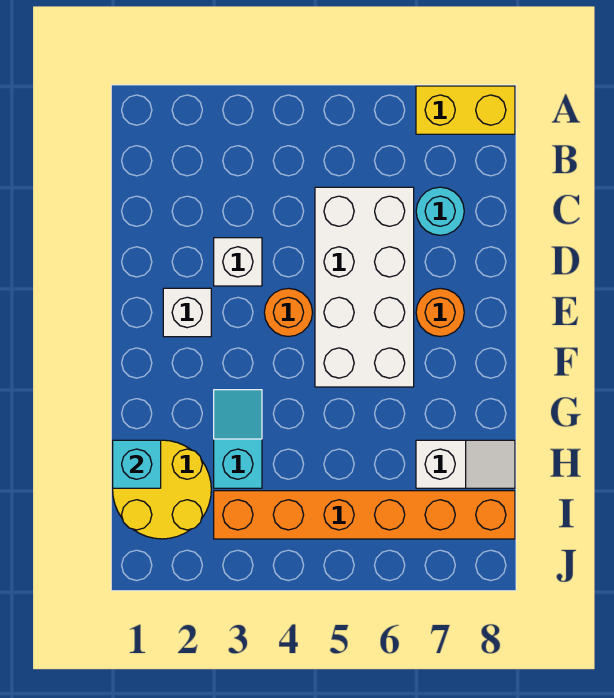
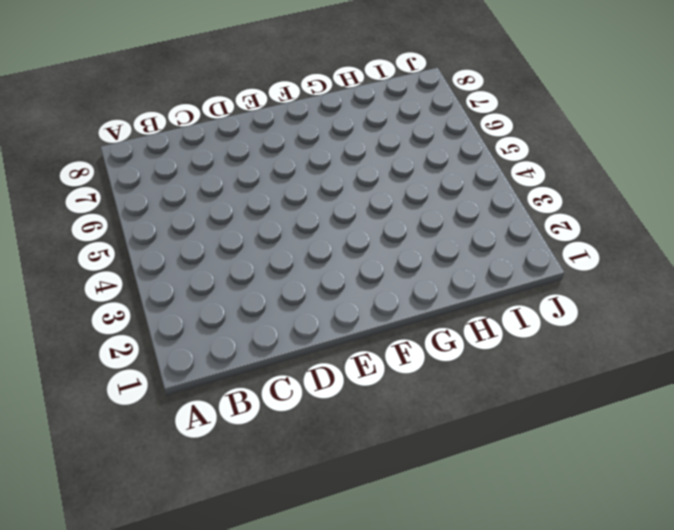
none -> yellow brick A7:A8 level 1
none -> white brick C5:F6 level 1
none -> cyan round brick C7 level 1

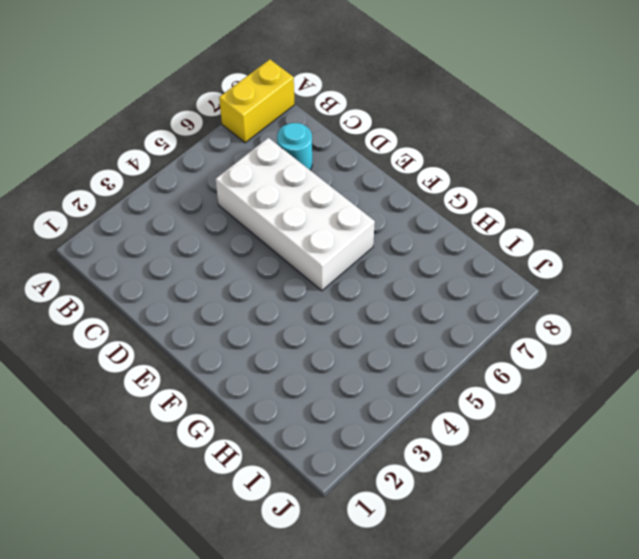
none -> white brick D3 level 1
none -> white brick E2 level 1
none -> orange round brick E4 level 1

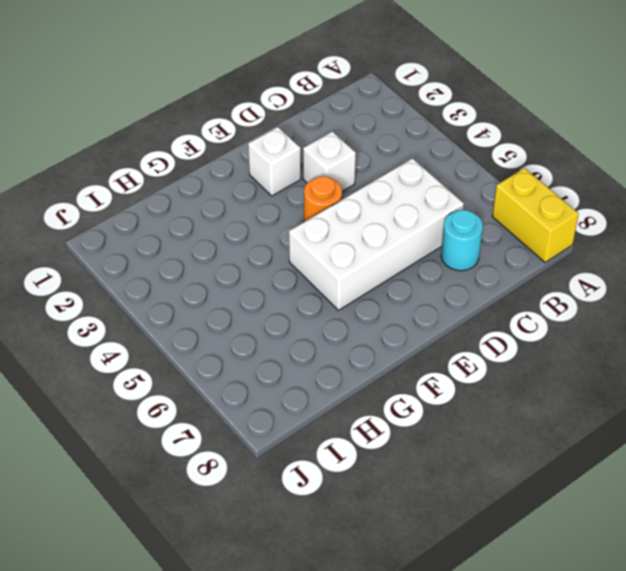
none -> orange round brick E7 level 1
none -> cyan slope G3:H3 level 1 top H
none -> yellow round brick H1:I2 level 1

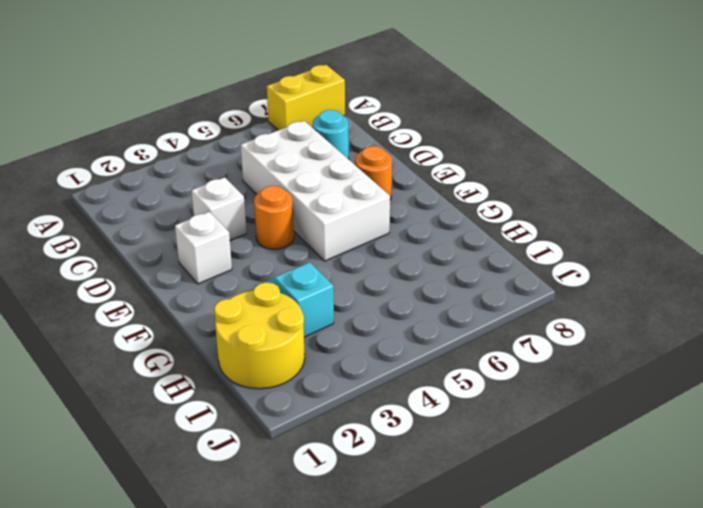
none -> white slope H7:H8 level 1 top 7
none -> orange brick I3:I8 level 1
none -> cyan brick H1 level 2

